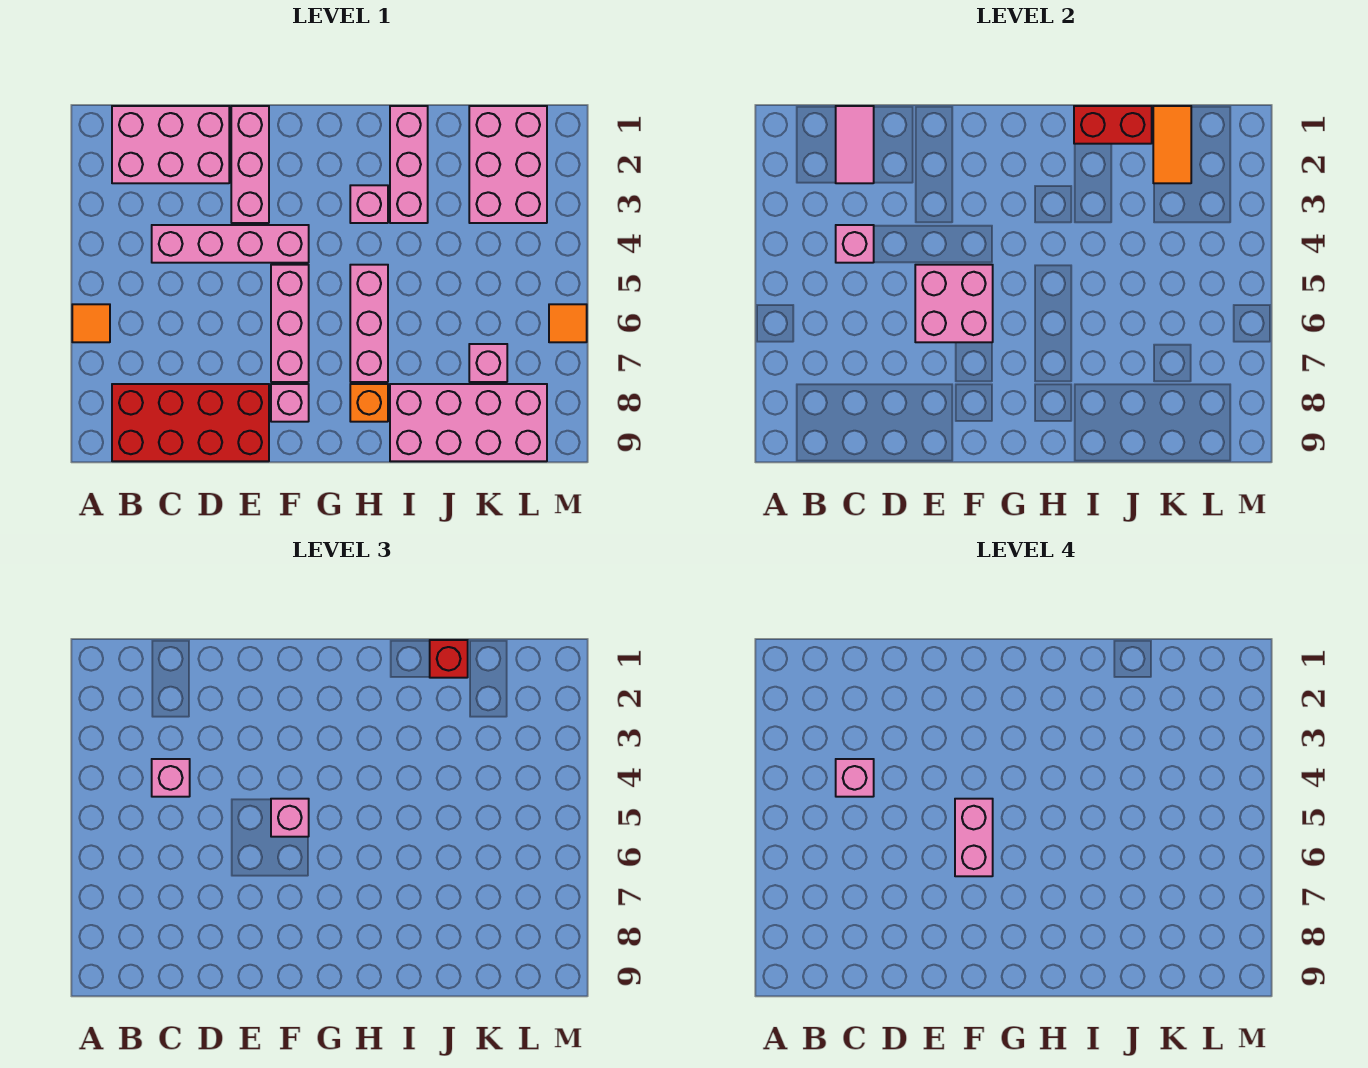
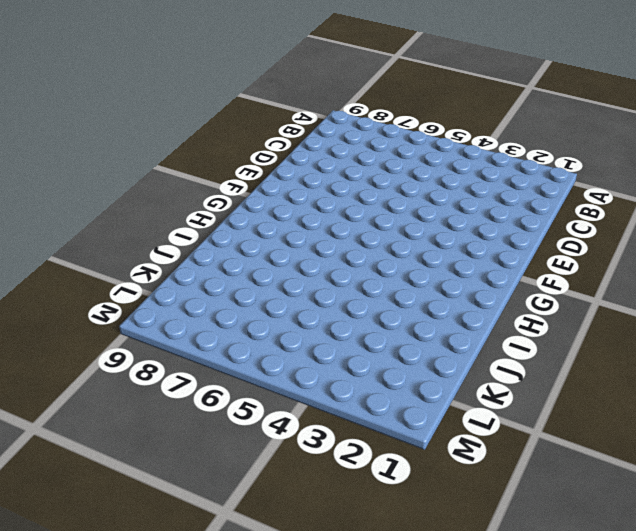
none -> orange tile A6 level 1
none -> pink brick B1:D2 level 1
none -> red brick B8:E9 level 1

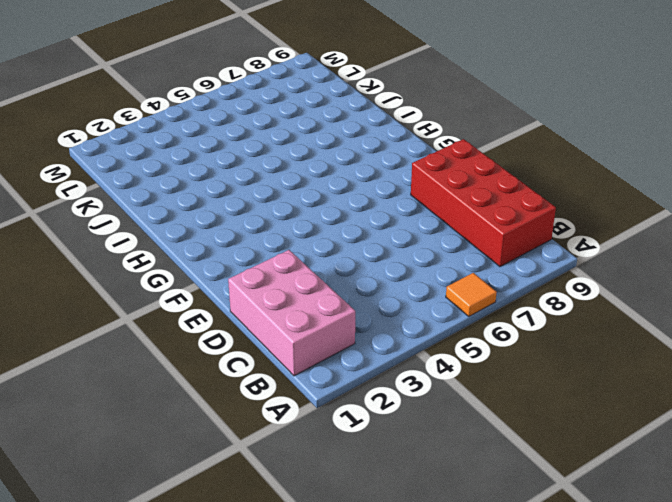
none -> pink brick C4:F4 level 1
none -> pink brick E1:E3 level 1
none -> pink brick F5:F7 level 1

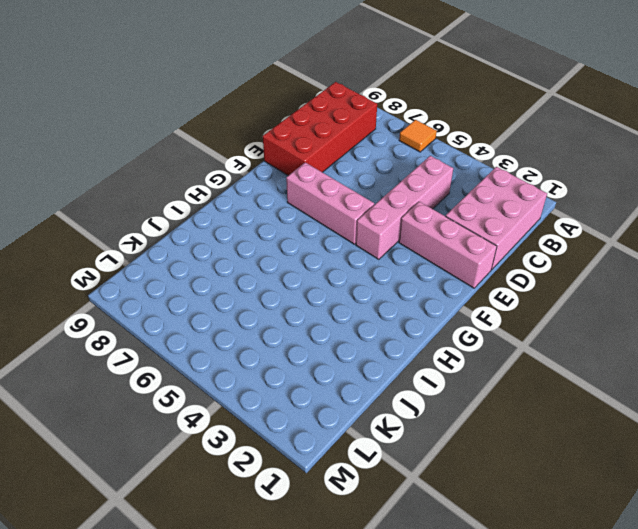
none -> pink brick F8 level 1
none -> pink brick H3 level 1
none -> pink brick H5:H7 level 1

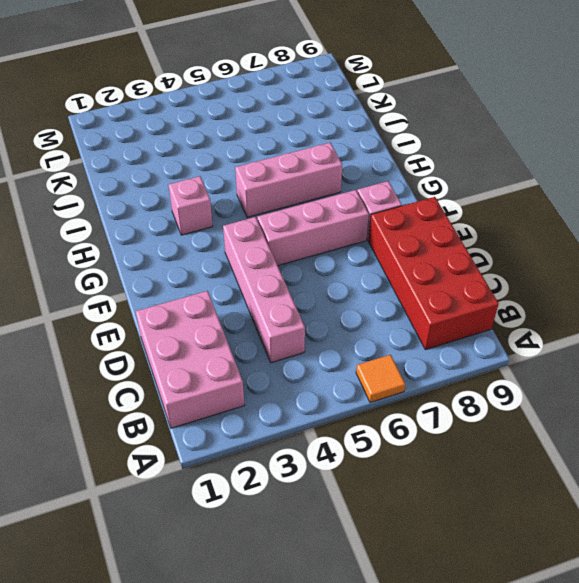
none -> pink brick E1:E3 level 1
none -> orange brick H8 level 1
none -> pink brick I1:I3 level 1

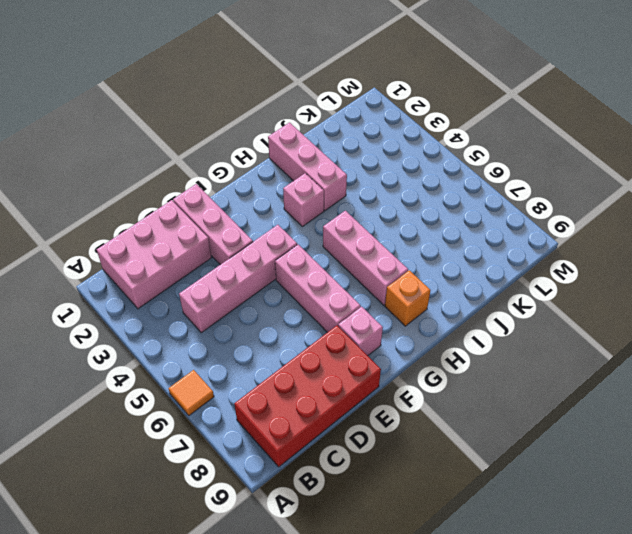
none -> pink brick I8:L9 level 1
none -> pink brick K1:L3 level 1
none -> pink brick K7 level 1

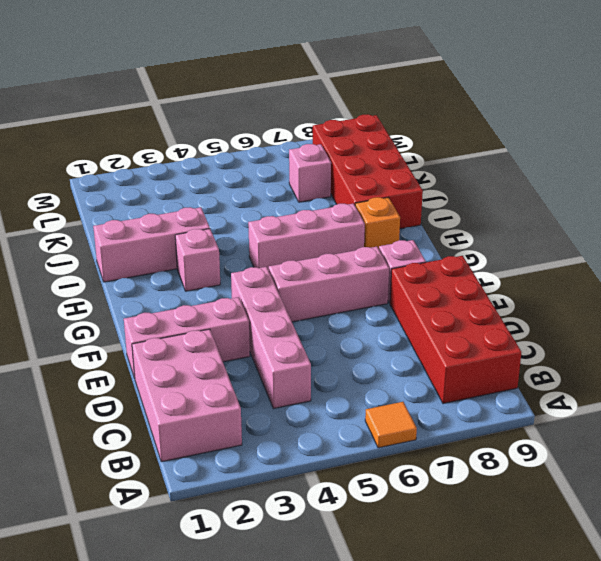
red brick I8:L9 level 1 -> pink brick I8:L9 level 1
none -> pink brick K1:L3 level 1
none -> orange tile M6 level 1
none -> pink tile C1:C2 level 2

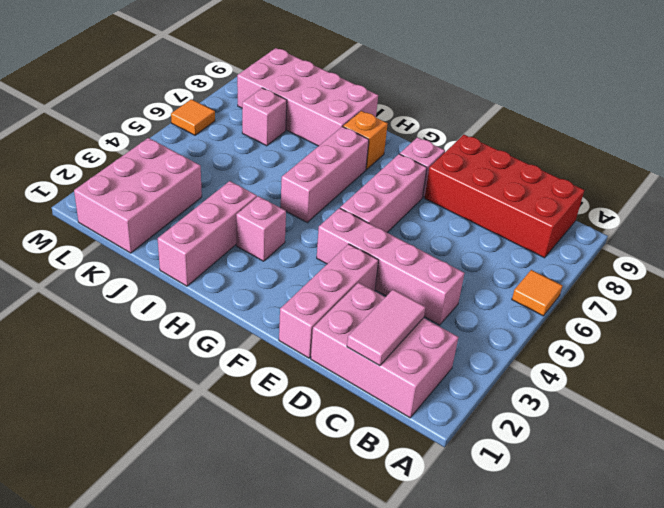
none -> pink brick C4 level 2
none -> pink brick E5:F6 level 2
none -> red brick I1:J1 level 2

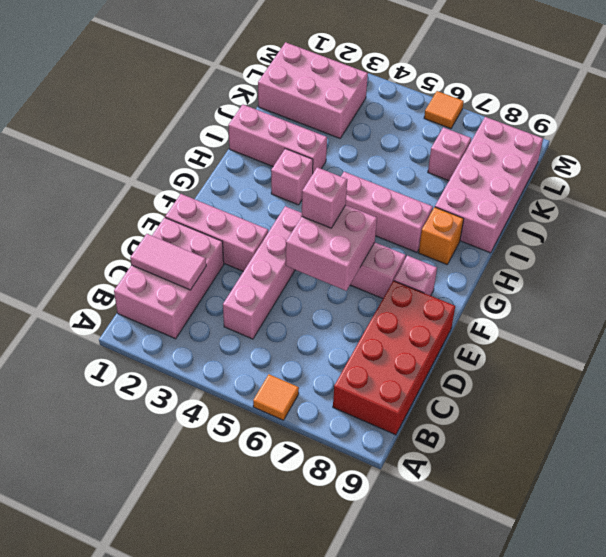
none -> pink brick C4 level 2
none -> red brick I1:J1 level 2
none -> orange tile K1:K2 level 2

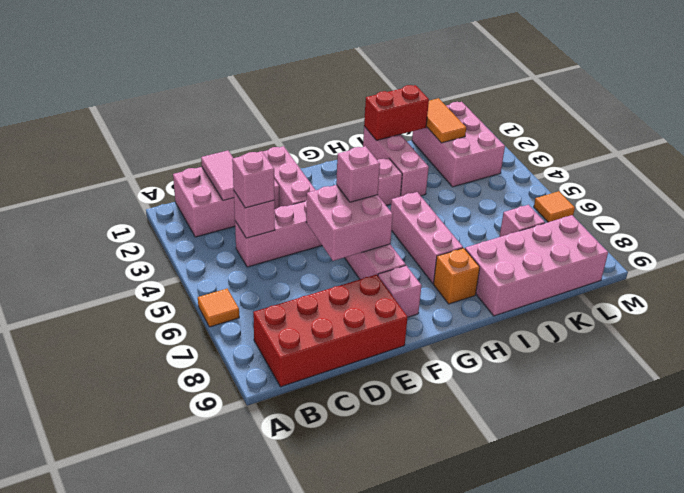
none -> red brick J1 level 3
none -> pink brick C4 level 4
none -> pink brick F5:F6 level 4

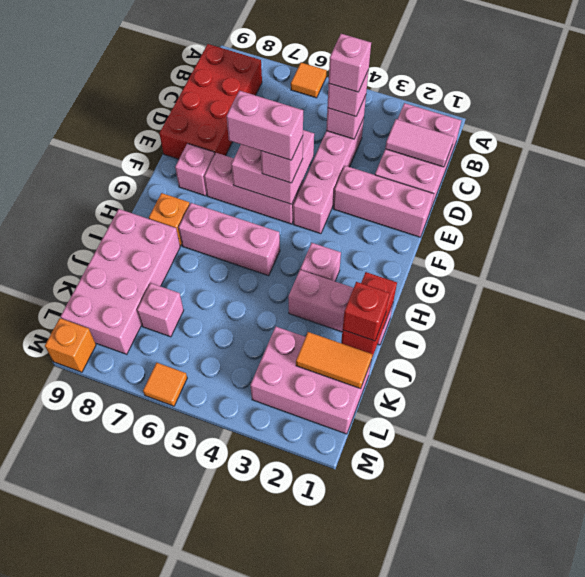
orange brick M9 level 1 -> none

